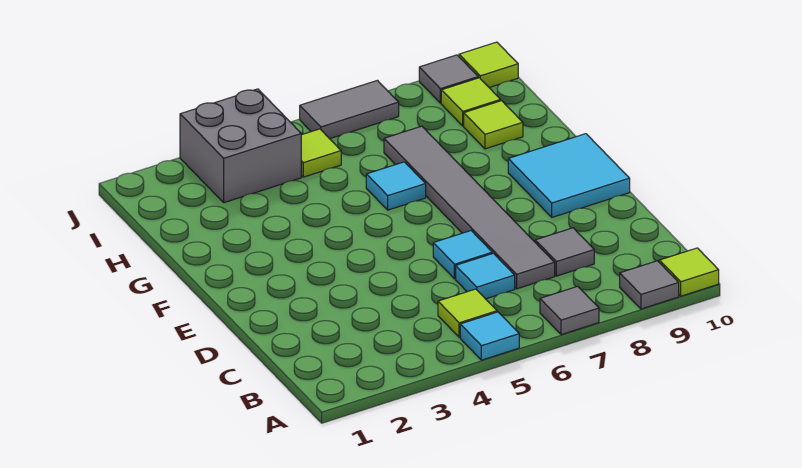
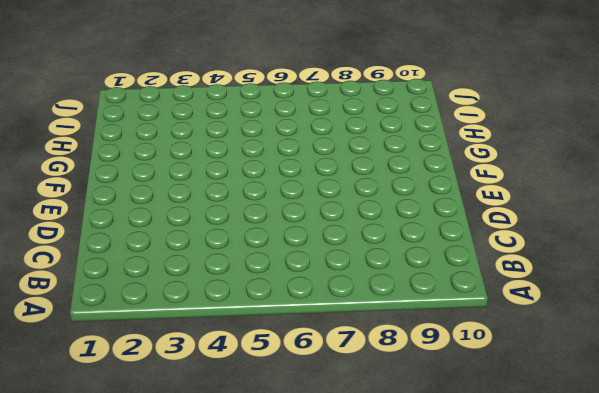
none -> cyan tile A5 level 1
none -> grey tile A7 level 1
none -> grey tile A9 level 1

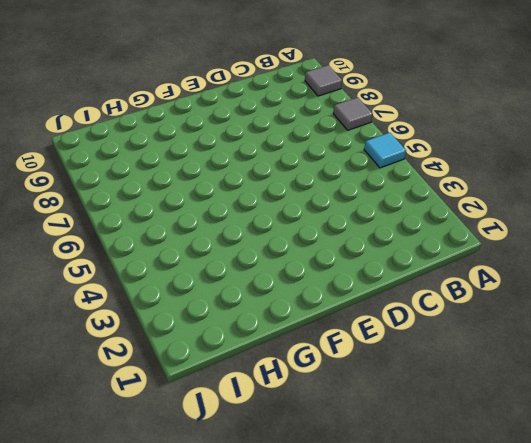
none -> lime tile A10 level 1
none -> lime tile B5 level 1
none -> cyan tile C6 level 1

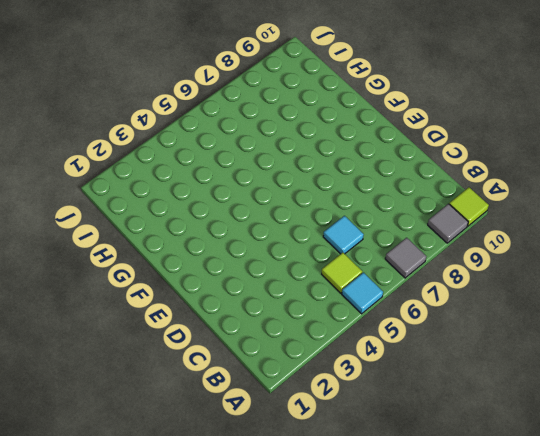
none -> grey tile C7:H7 level 1
none -> grey tile C8 level 1
none -> cyan tile D6 level 1

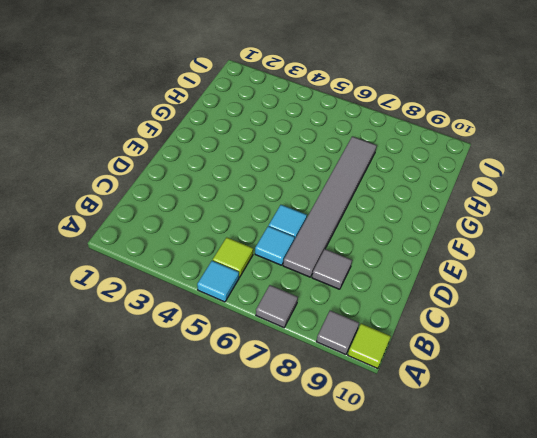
none -> cyan tile E9:F10 level 1
none -> cyan tile G6 level 1
none -> lime tile H9 level 1

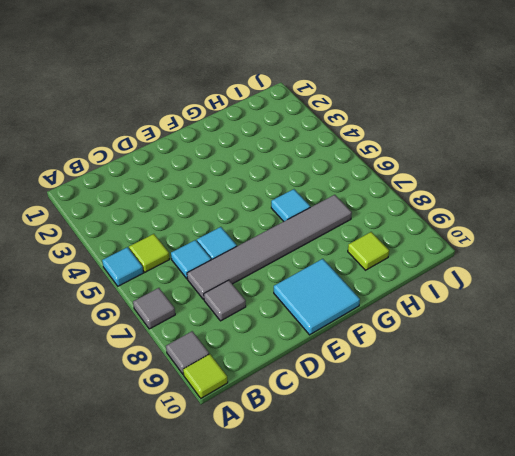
none -> grey brick I3:J4 level 1
none -> lime tile I5 level 1
none -> lime tile I9 level 1

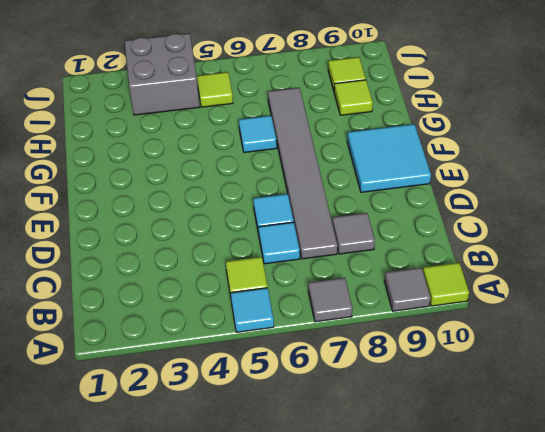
none -> grey tile J6:J7 level 1
none -> grey tile J9 level 1
none -> lime tile J10 level 1

